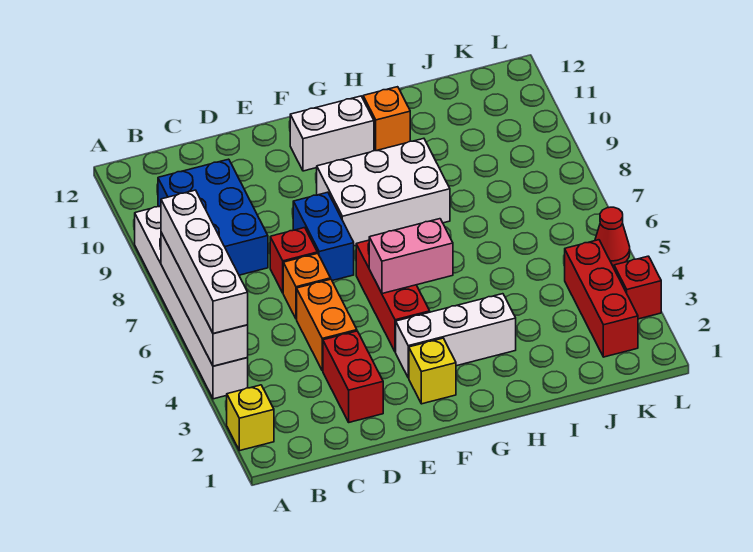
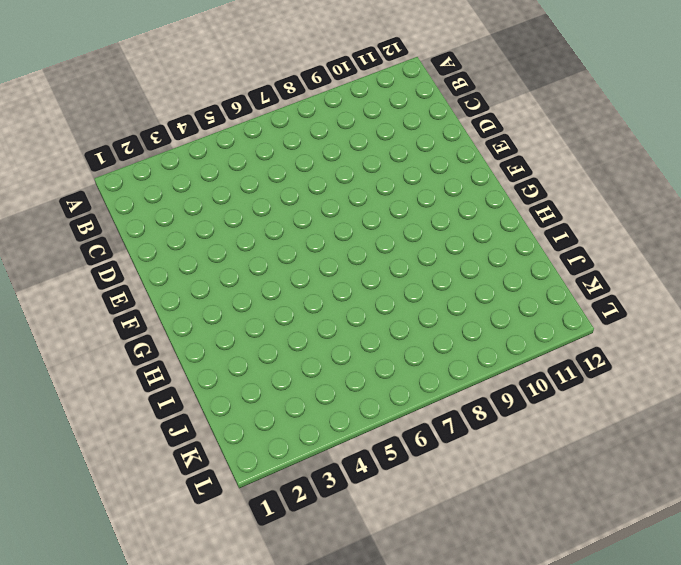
none -> yellow brick A2 level 1
none -> white brick A4:A9 level 1
none -> blue brick B8:C10 level 1

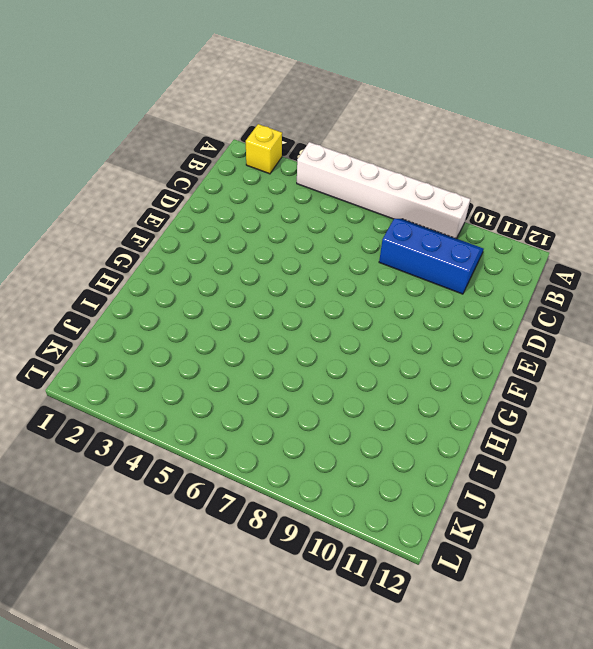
blue slope B8:C10 level 1 top C -> blue brick B8:C10 level 1
none -> red brick D2:D3 level 1
none -> orange brick D4:D5 level 1
none -> orange brick D6 level 1

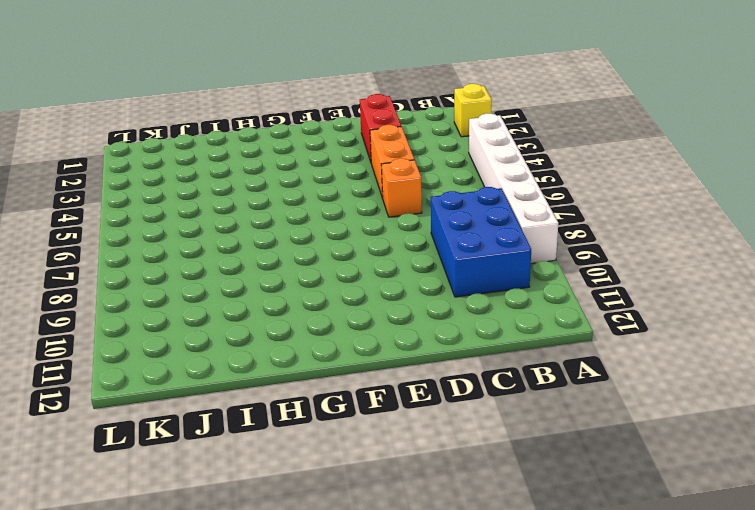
none -> red brick D7 level 1
none -> blue brick E7:E8 level 1
none -> yellow brick F2 level 1

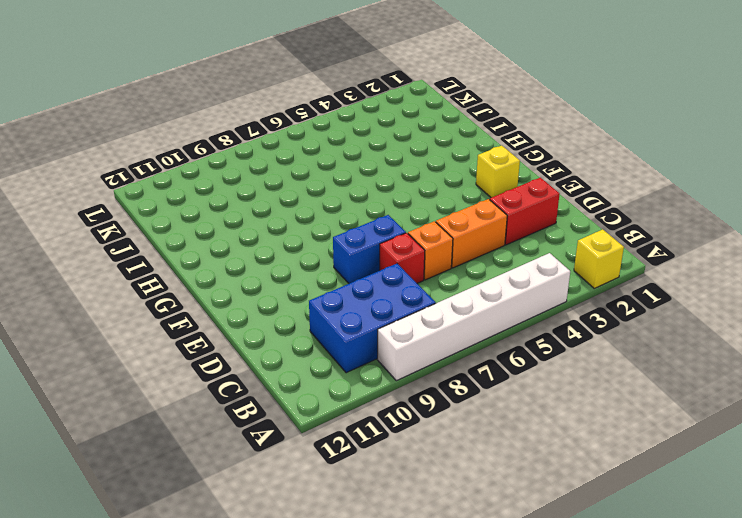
none -> white brick F3:H3 level 1
none -> red brick F4:F6 level 1
none -> white brick F8:H9 level 1

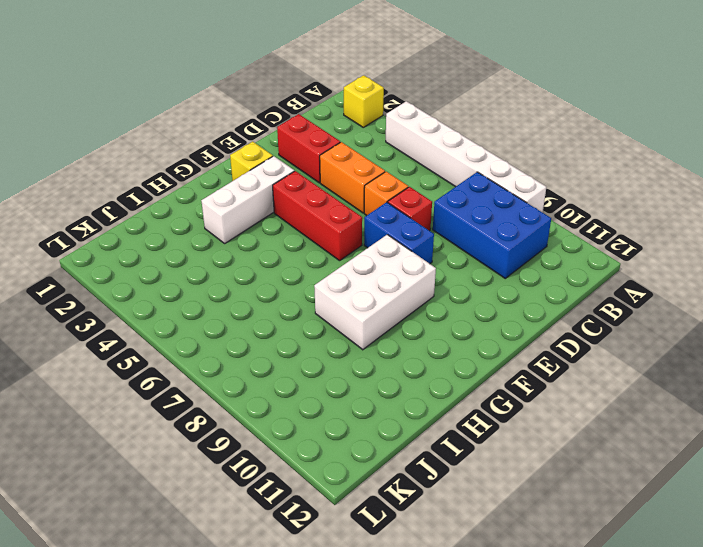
none -> white brick F11:G11 level 1
none -> orange brick H11 level 1
none -> red brick K2:K4 level 1

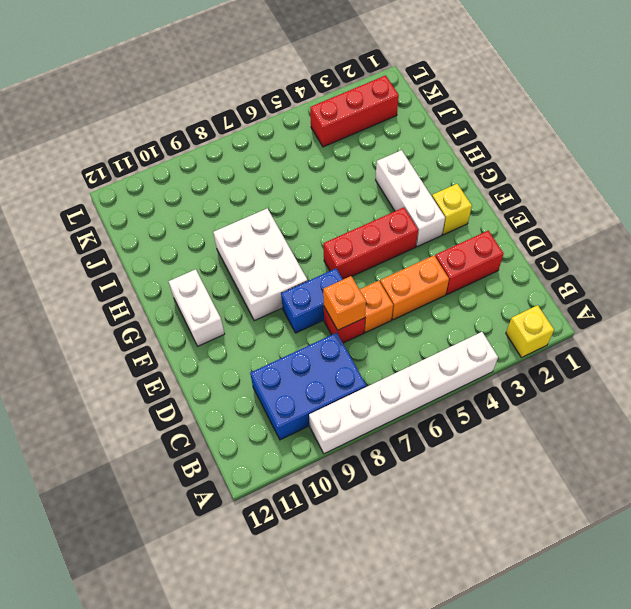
orange brick D7 level 2 -> orange brick H11 level 1
none -> red brick L3 level 1
none -> red cone L5 level 1
none -> white brick A4:A7 level 2

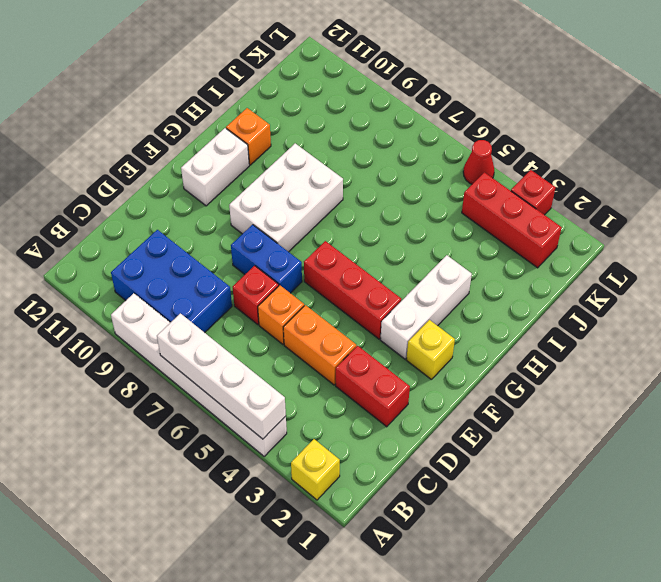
none -> pink brick F5:G5 level 2
none -> white brick A4:A7 level 3

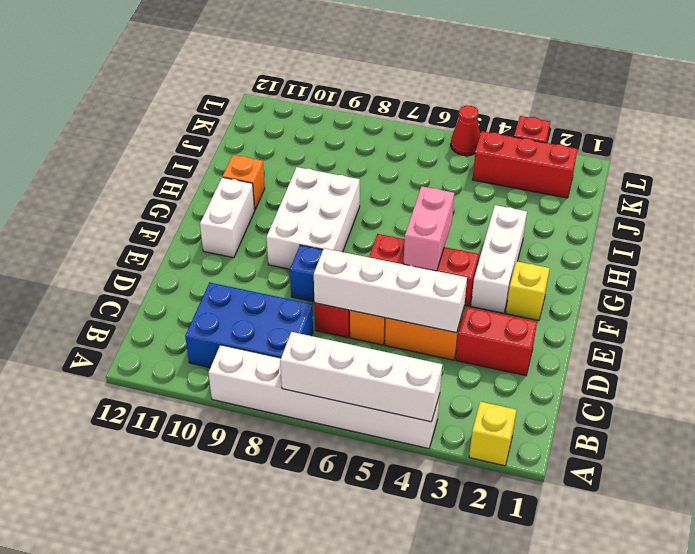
white brick D4:D7 level 2 -> white brick A4:A7 level 3

